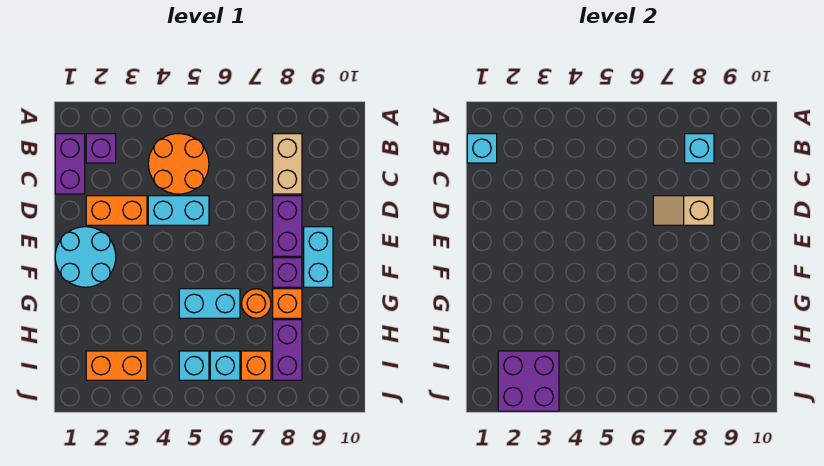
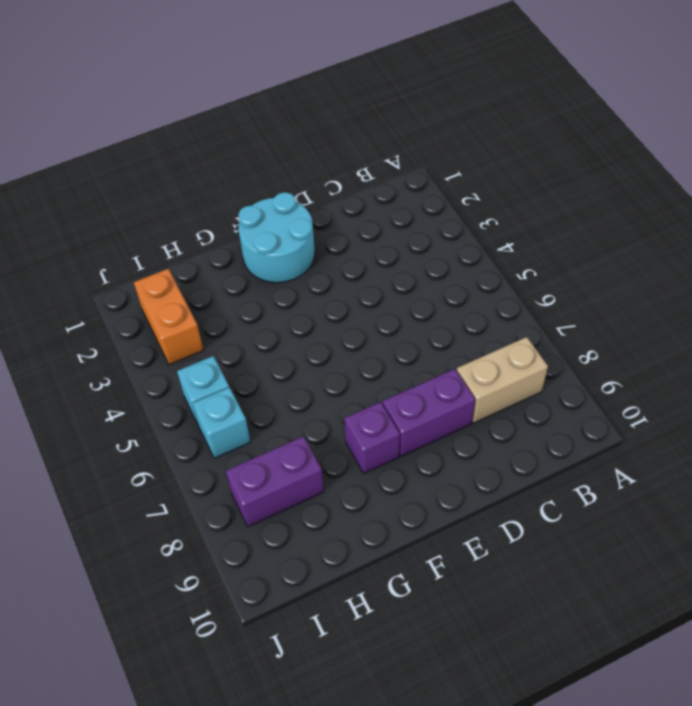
none -> purple brick B1:C1 level 1
none -> purple brick B2 level 1
none -> orange round brick B4:C5 level 1

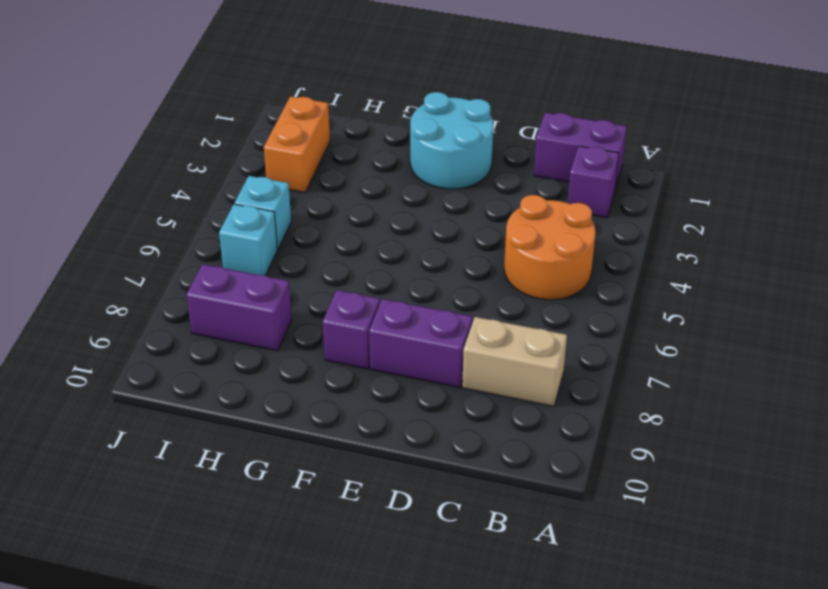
none -> orange brick D2:D3 level 1
none -> cyan brick D4:D5 level 1
none -> cyan brick E9:F9 level 1

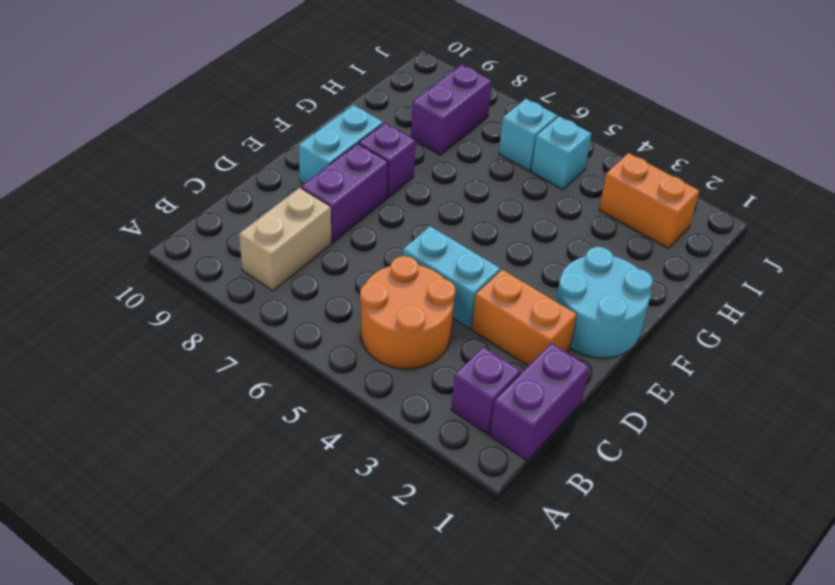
none -> cyan brick G5:G6 level 1
none -> orange round brick G7 level 1
none -> orange brick G8 level 1

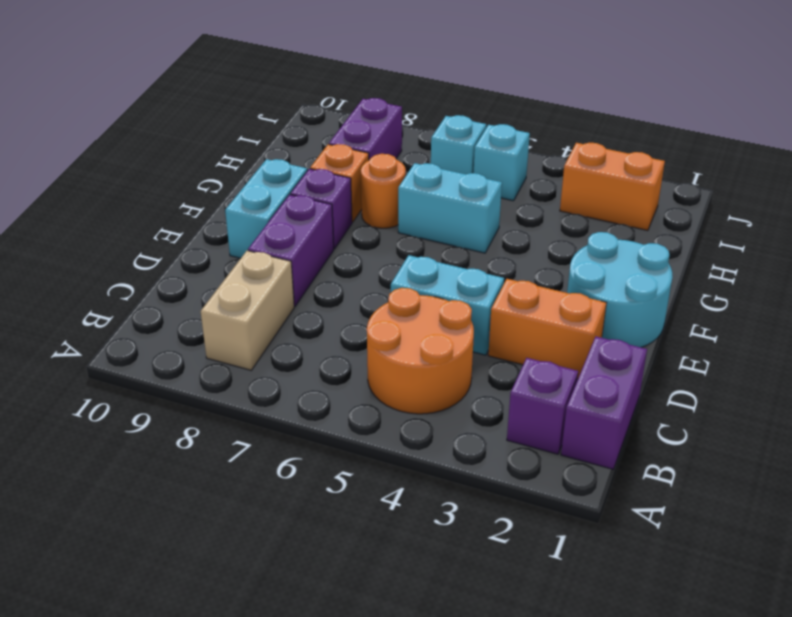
none -> orange brick I7 level 1
none -> cyan brick B1 level 2
none -> cyan brick B8 level 2

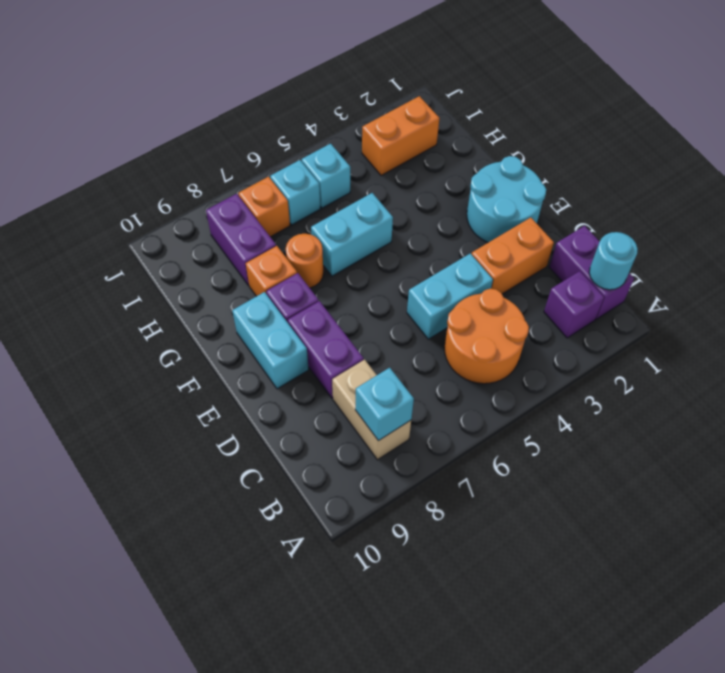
cyan round brick B1 level 2 -> cyan brick B1 level 2
none -> tan slope D7:D8 level 2 top 8
none -> purple brick I2:J3 level 2

